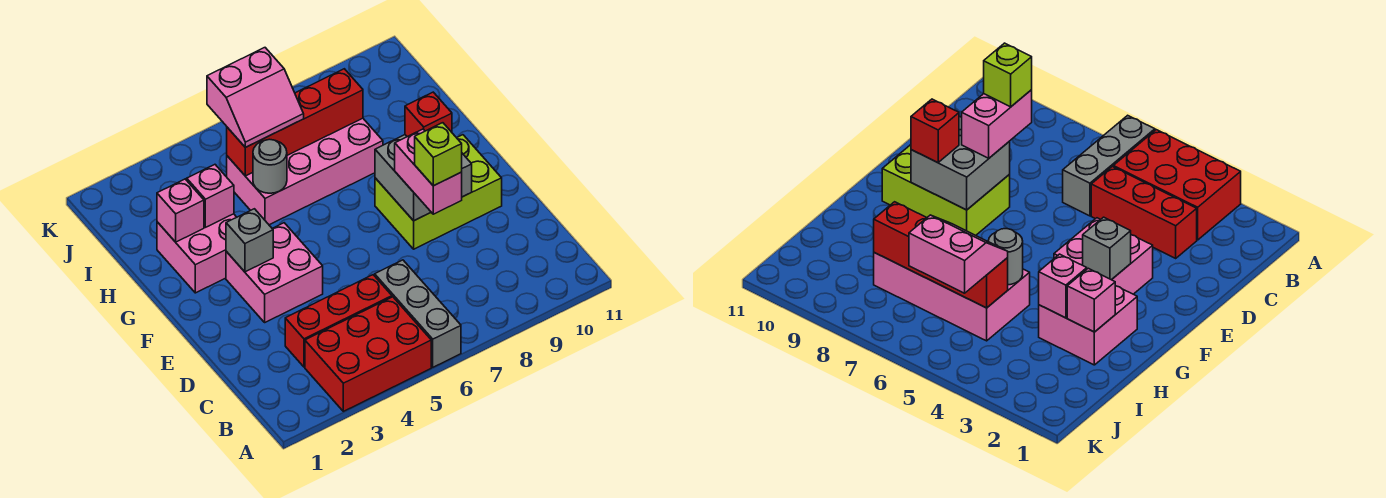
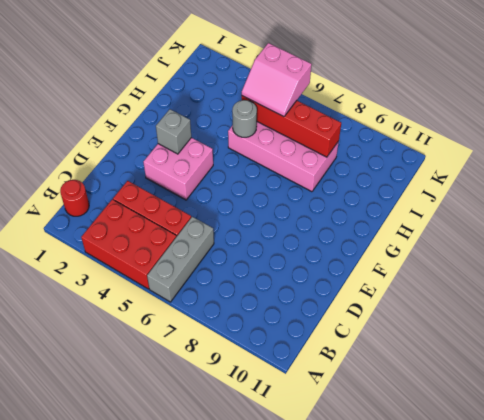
red round brick B1 level 1 -> none
none -> lime brick E8:F10 level 1
none -> pink brick G2:H3 level 1
none -> grey brick E8:F9 level 2

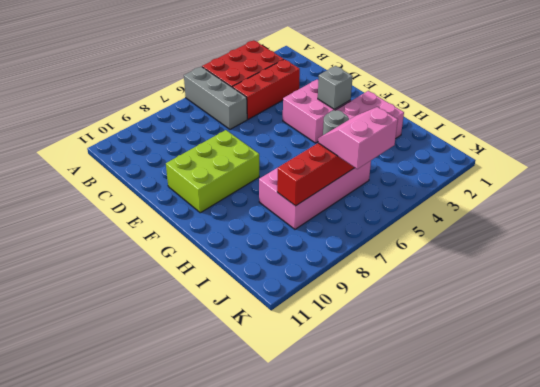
none -> grey brick E8:F9 level 2
none -> pink brick H2 level 2
none -> pink brick H3 level 2

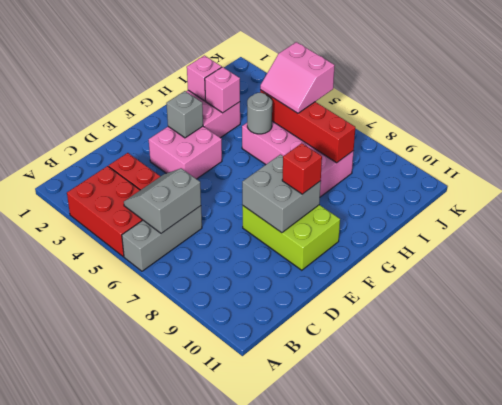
grey slope B5:C6 level 2 top 6 -> none
none -> pink brick D8:E8 level 3
none -> lime brick D8 level 4

